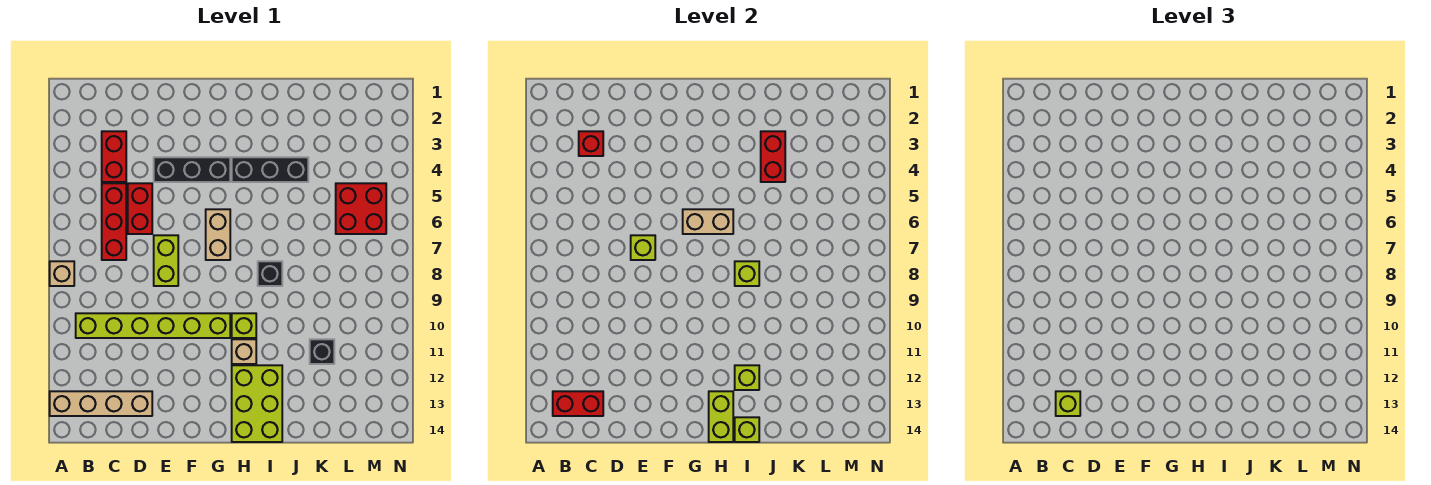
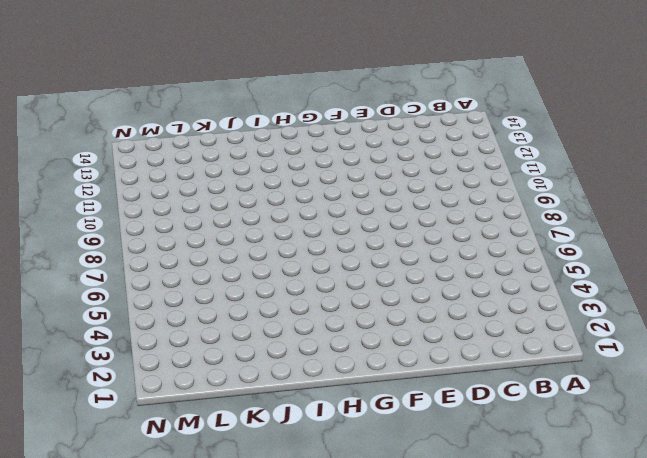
none -> tan brick A8 level 1
none -> tan brick A13:D13 level 1
none -> lime brick B10:G10 level 1

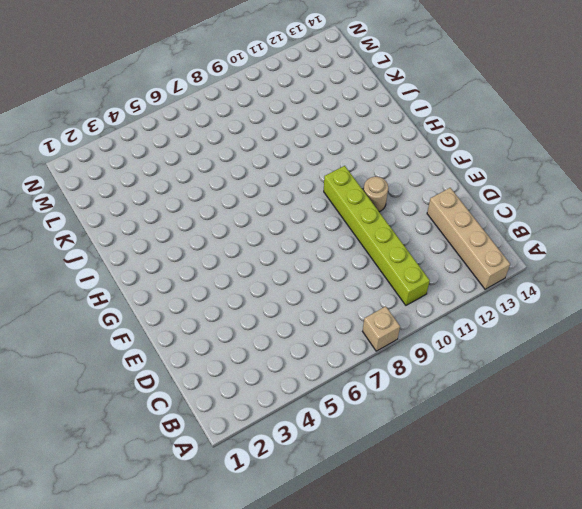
tan round brick F11 level 1 -> none
none -> red brick C3:C4 level 1
none -> red brick C5:C7 level 1
none -> red brick D5:D6 level 1

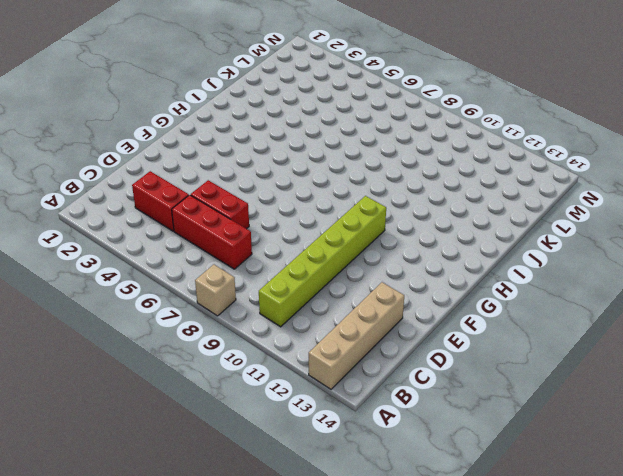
none -> black brick E4:G4 level 1
none -> lime brick E7:E8 level 1
none -> tan brick G6:G7 level 1

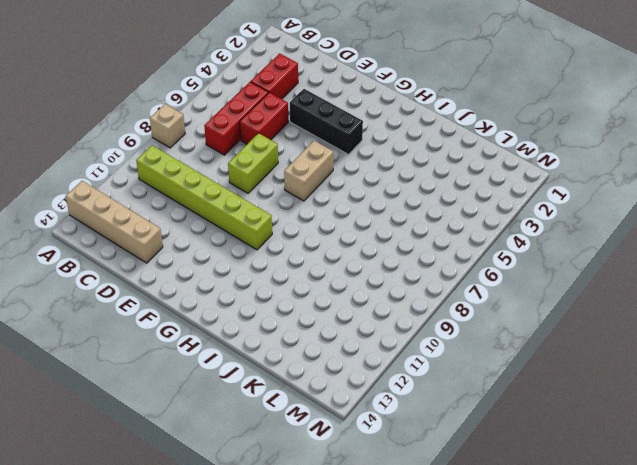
none -> black brick H4:J4 level 1
none -> lime brick H10 level 1
none -> tan brick H11 level 1

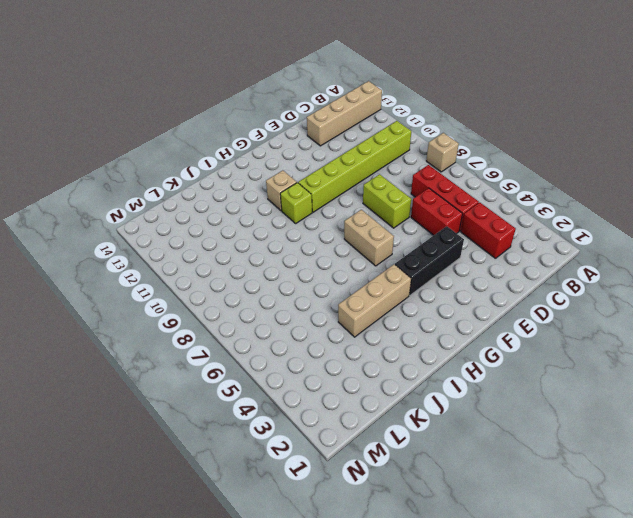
tan brick H4:J4 level 1 -> black brick H4:J4 level 1
none -> lime brick H12:I14 level 1
none -> black brick I8 level 1
none -> black brick K11 level 1

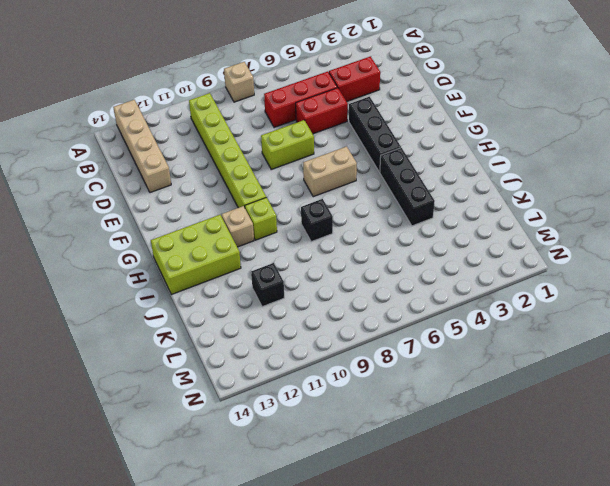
none -> red brick L5:M6 level 1
none -> red brick B13:C13 level 2
none -> red brick C3 level 2

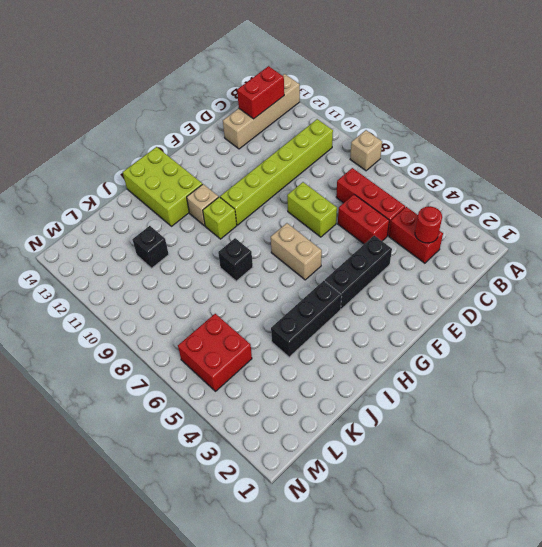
red round brick C3 level 2 -> red brick C3 level 2
none -> lime brick E7 level 2
none -> tan brick G6:H6 level 2
none -> lime brick H13:H14 level 2

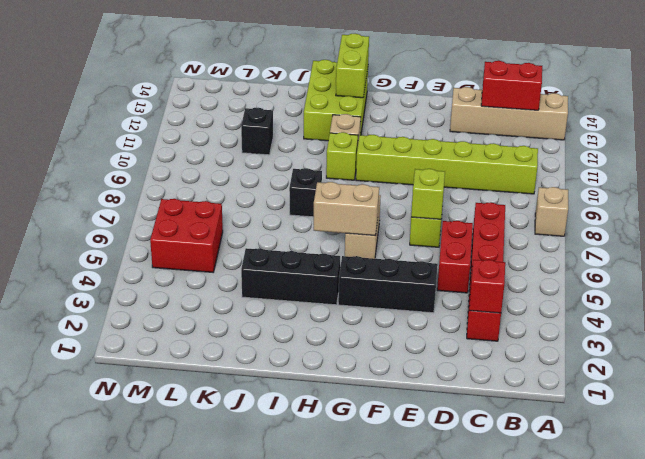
none -> lime brick I8 level 2
none -> lime brick I12 level 2
none -> lime brick I14 level 2

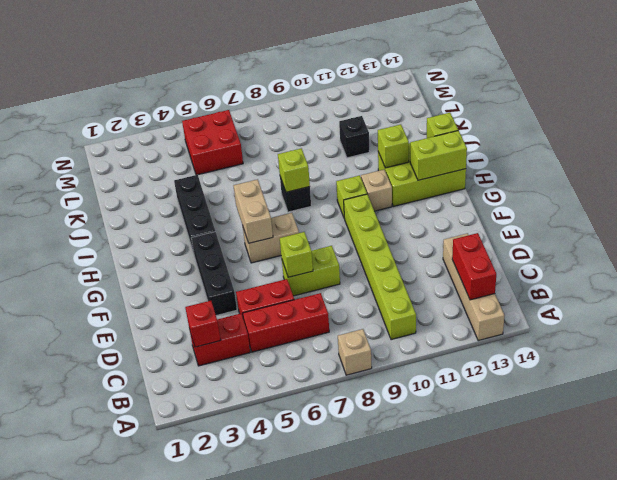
none -> red brick J3:J4 level 2
none -> lime brick C13 level 3

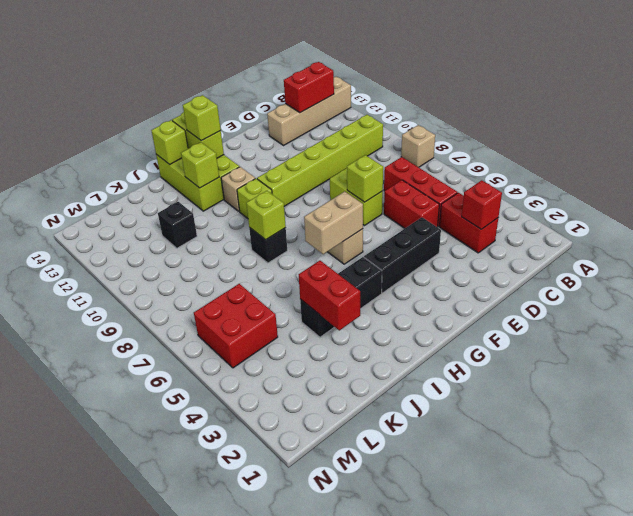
lime brick H13 level 3 -> lime brick C13 level 3

